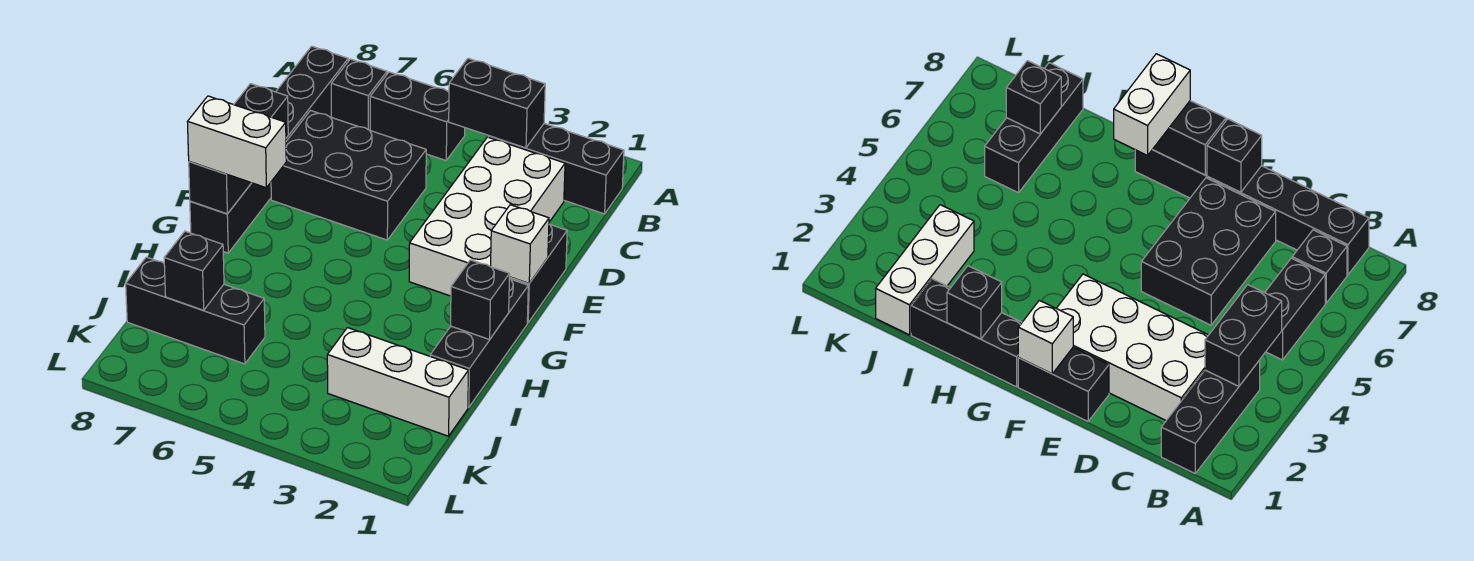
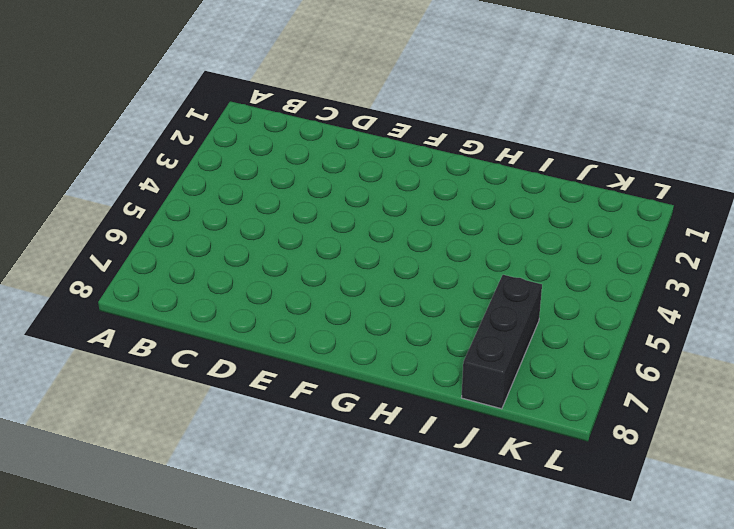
none -> black brick B1:B3 level 1
none -> black brick B5:B6 level 1
none -> black brick B7 level 1

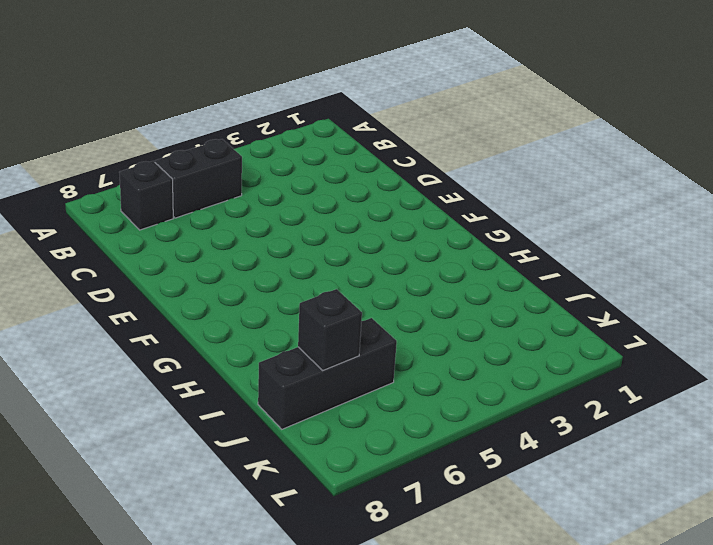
none -> black brick B1:B3 level 1
none -> black brick B8:G8 level 1
none -> white brick C2:F3 level 1

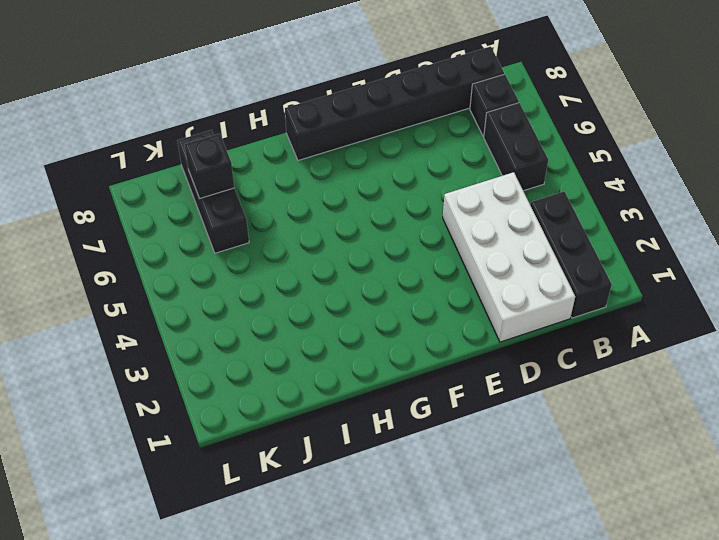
white brick C1:D4 level 1 -> white brick C2:F3 level 1
none -> black brick D5:E7 level 1
none -> black brick E1:F1 level 1
none -> black brick G1:I1 level 1

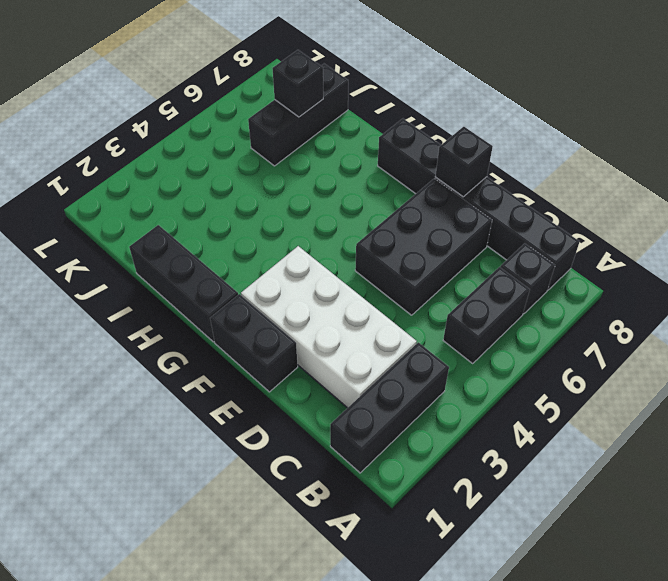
none -> white brick J1:J3 level 1
none -> black brick B3:B4 level 2
none -> white brick F1 level 2

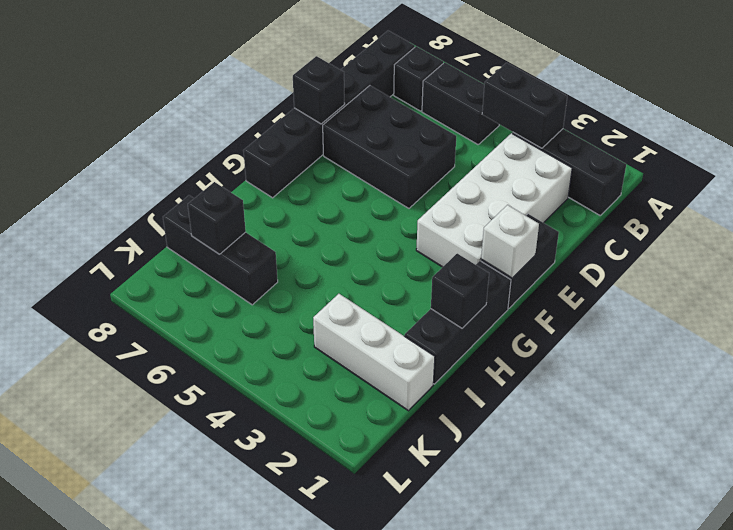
none -> black brick F8:G8 level 2
none -> white brick G7:G8 level 3

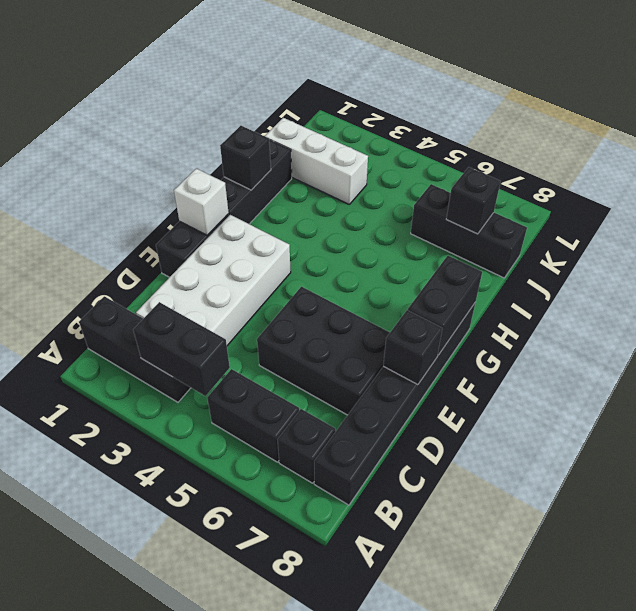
none -> white brick G7:G8 level 3

